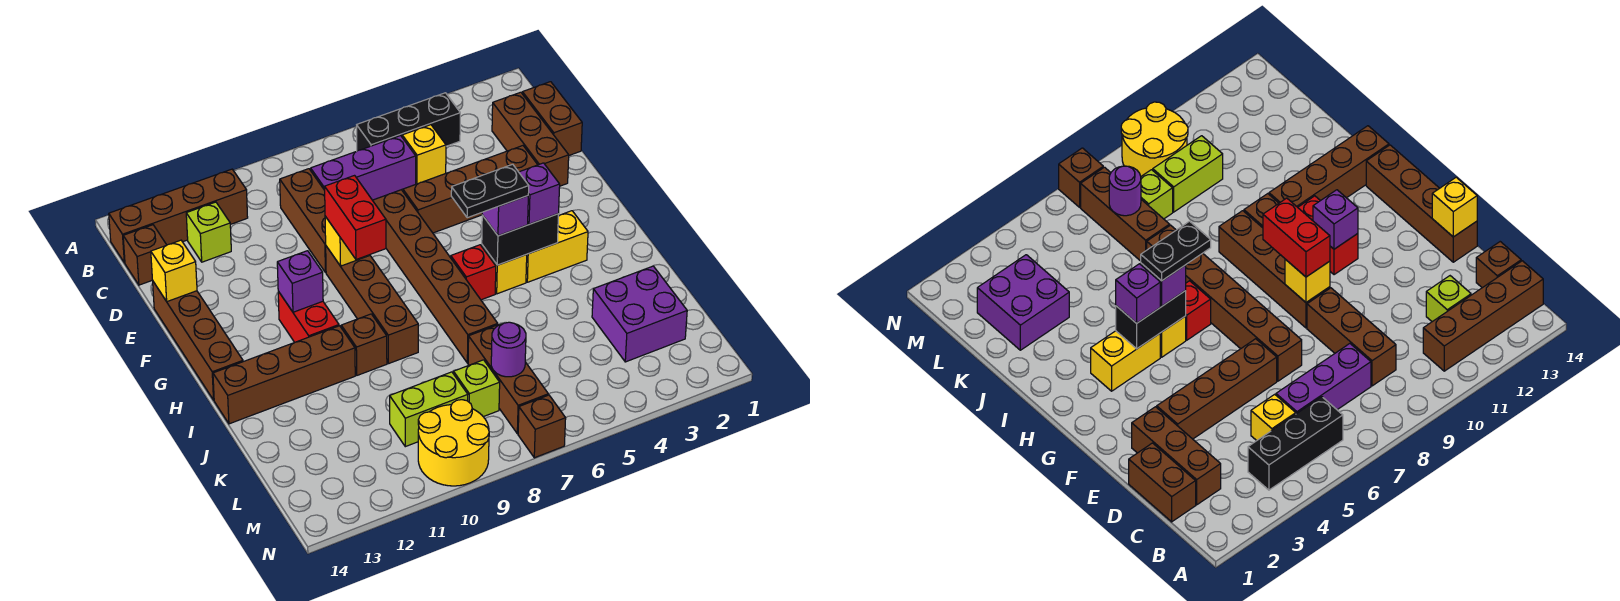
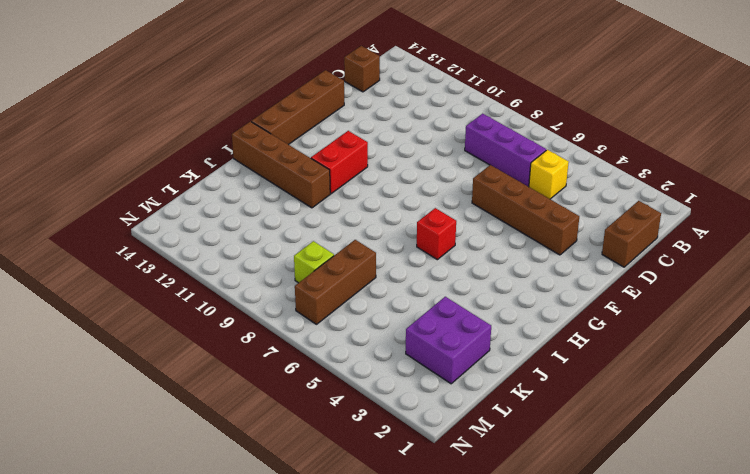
none -> black brick B4:B6 level 1
none -> brown brick B11:B14 level 1
none -> brown brick C2:E2 level 1
none -> brown brick C9:E9 level 1

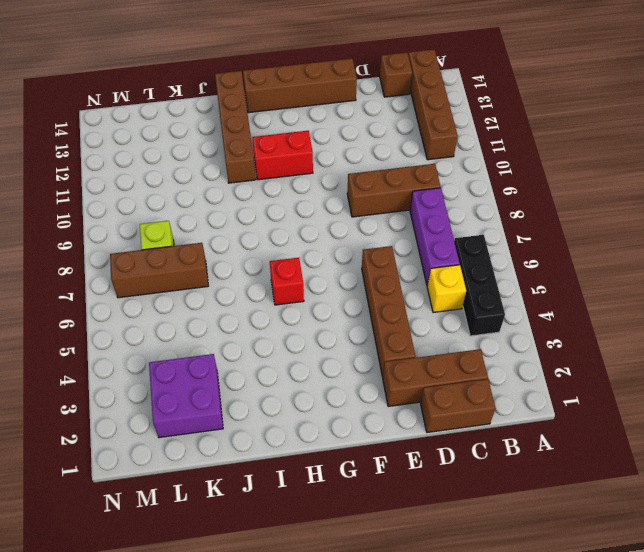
none -> lime brick C12 level 1
none -> brown brick E7:J7 level 1
none -> brown brick F9:I9 level 1
none -> yellow brick H3:H4 level 1

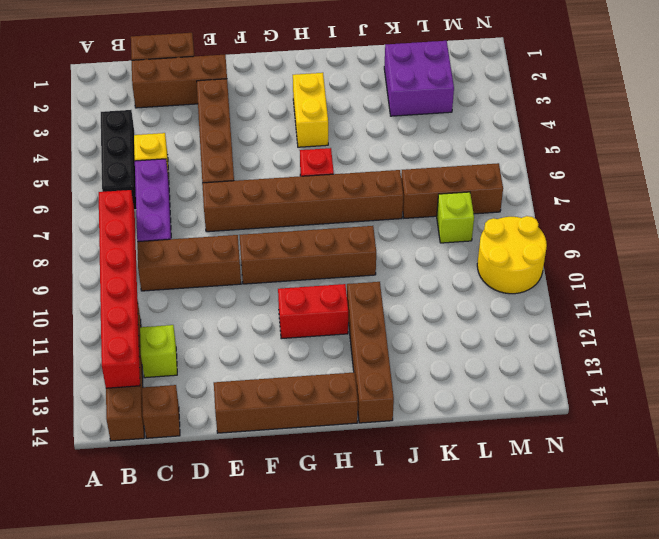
red brick B8:B13 level 2 -> none
none -> yellow brick H5 level 1
none -> brown brick I10 level 1
none -> lime brick L9:L10 level 1
none -> brown brick N7 level 1

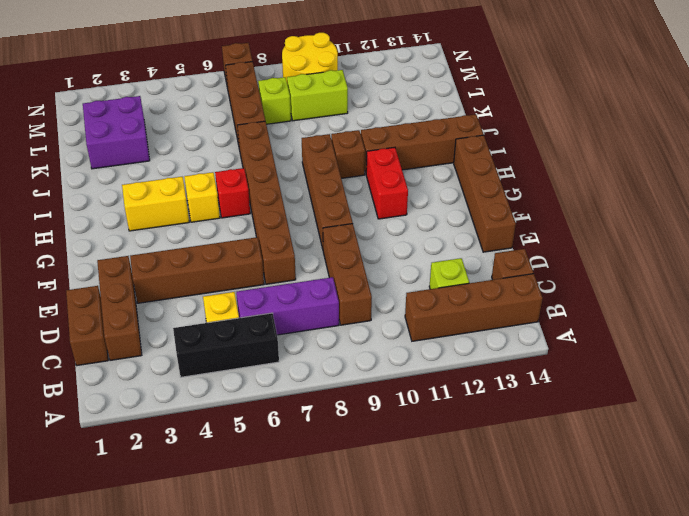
none -> yellow brick E14 level 2
none -> yellow brick F9 level 2
none -> purple brick G11 level 2
none -> black brick H4:H5 level 2

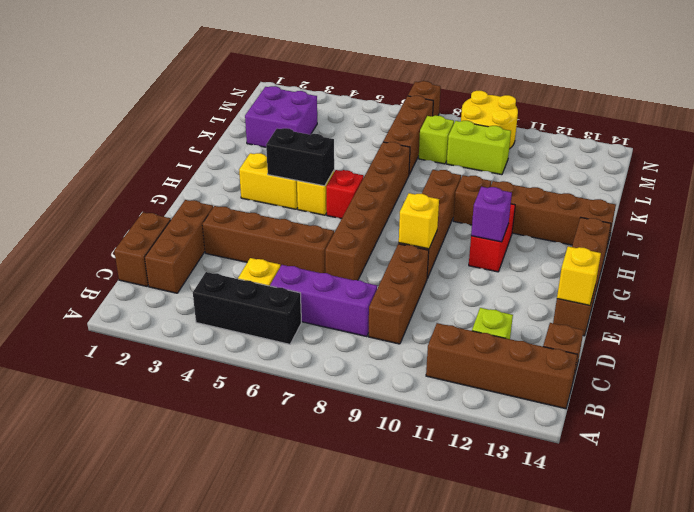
none -> purple round brick L7 level 2
none -> red brick F9:G9 level 3
none -> purple brick H4 level 3
none -> purple brick H5 level 3

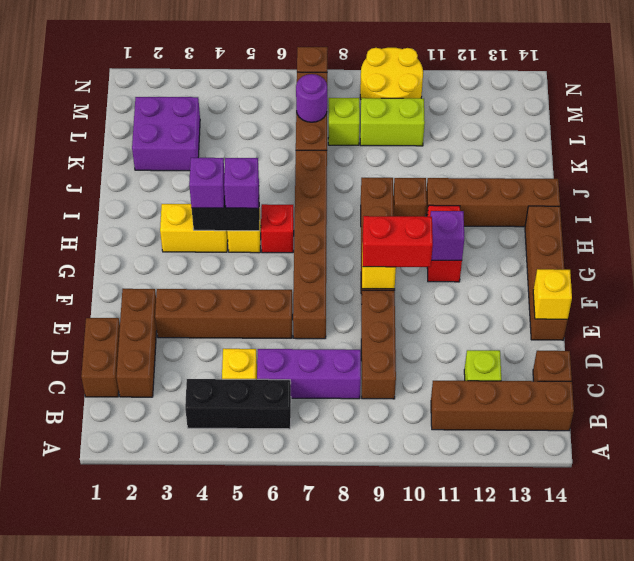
red brick F9:F10 level 3 -> red brick F9:G9 level 3
none -> black plate H5:H6 level 4

